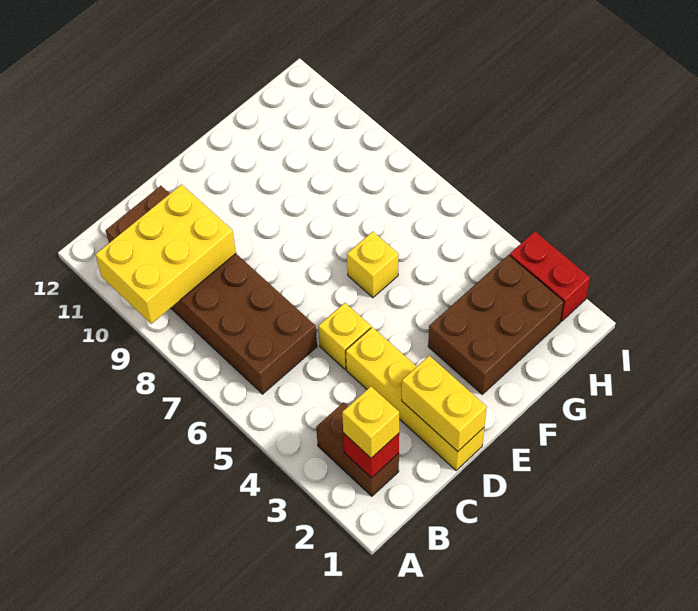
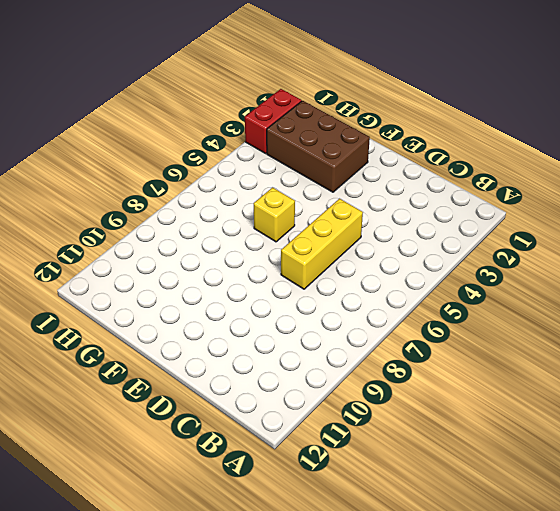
yellow brick D5:D7 level 1 -> yellow brick D5 level 1
none -> brown brick B2:B3 level 1
none -> brown brick B6:C11 level 1

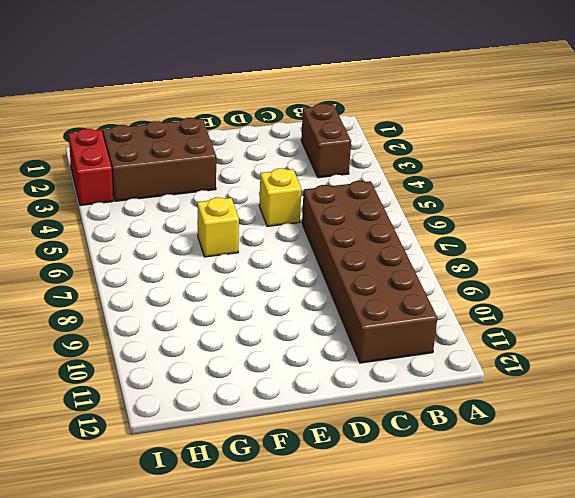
none -> yellow brick D1:D4 level 1
none -> yellow brick A9:C10 level 2

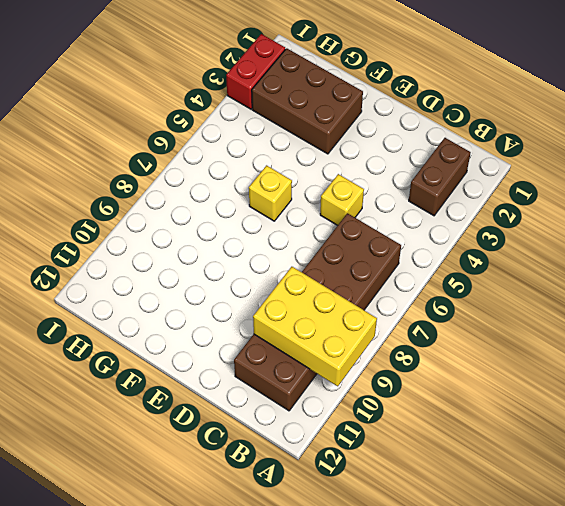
none -> yellow brick D1:D4 level 1
none -> red brick B2 level 2

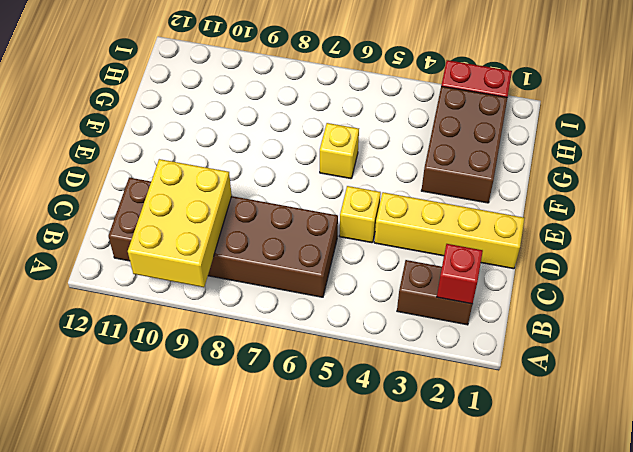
none -> yellow brick D1:D2 level 2
none -> yellow brick B2 level 3

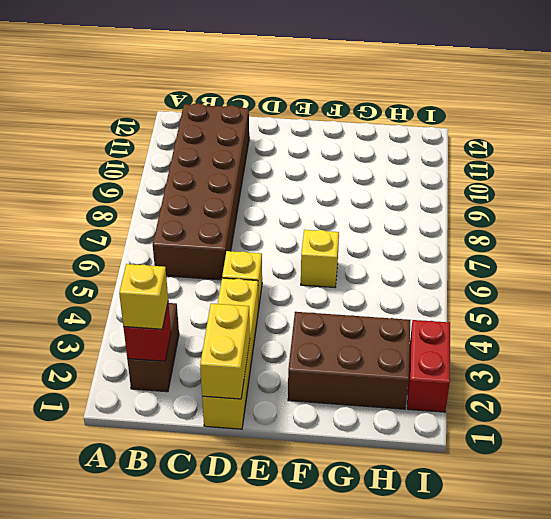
none -> yellow brick A9:C10 level 2

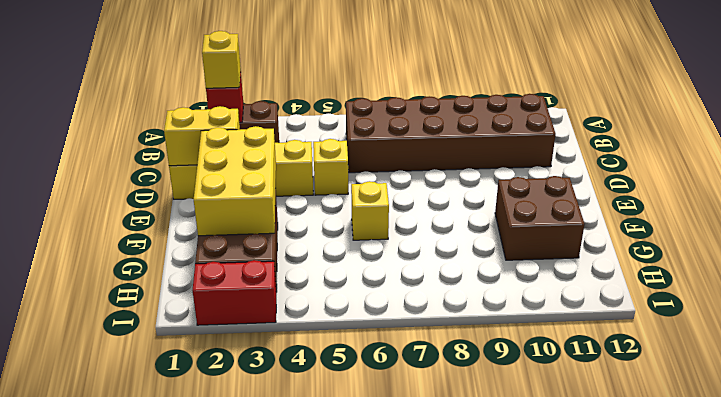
yellow brick E2:G3 level 2 -> yellow brick A9:C10 level 2
brown brick F10:G11 level 1 -> none

